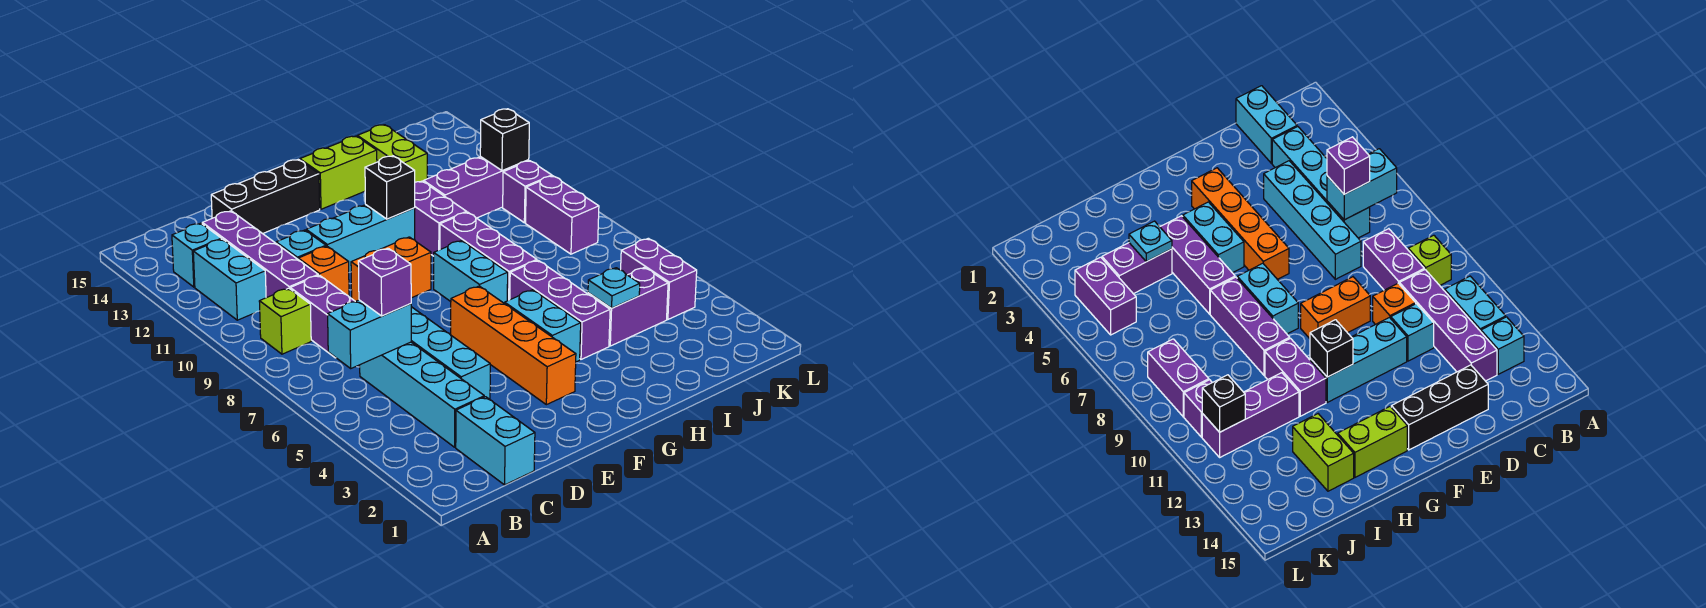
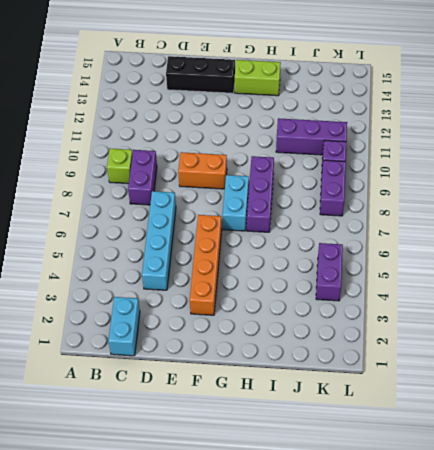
none -> cyan brick B11:B12 level 1
none -> cyan brick B13 level 1
none -> cyan brick C3:C6 level 1
none -> purple brick C10:C13 level 1

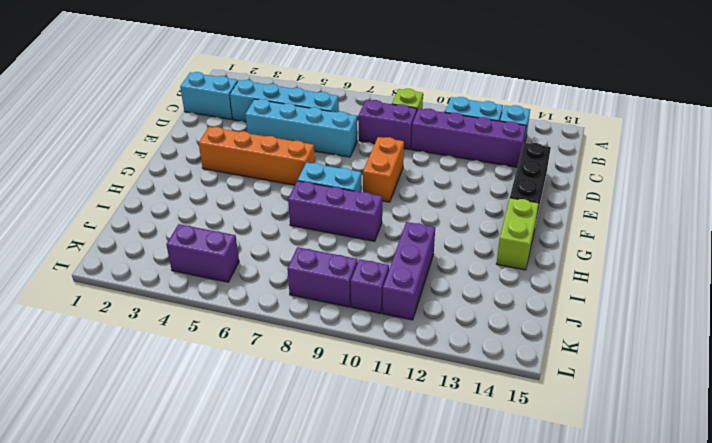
none -> orange brick D10 level 1
none -> cyan brick D11 level 1
none -> cyan brick E11:G11 level 1
none -> cyan brick G4:G5 level 1

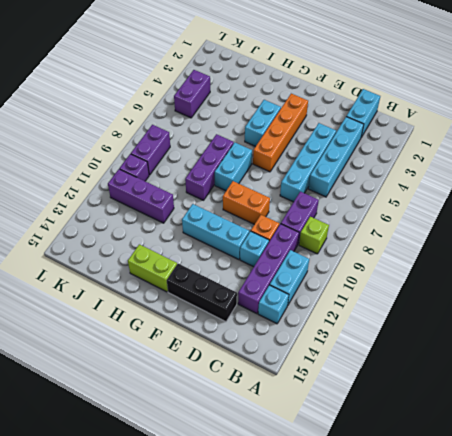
none -> purple brick H4:H6 level 1
none -> purple brick H10:H11 level 1
none -> purple brick I4:J4 level 1
none -> lime brick I13:I14 level 1

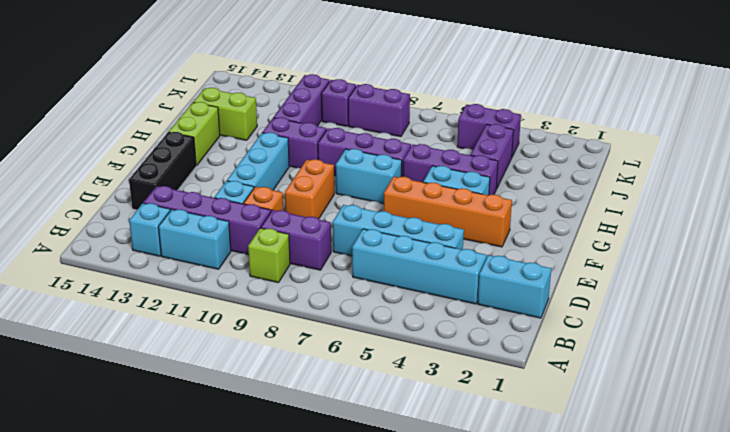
none -> cyan brick B6:C6 level 2
none -> black brick G11 level 2
none -> cyan plate I4 level 2
none -> black brick K11 level 2

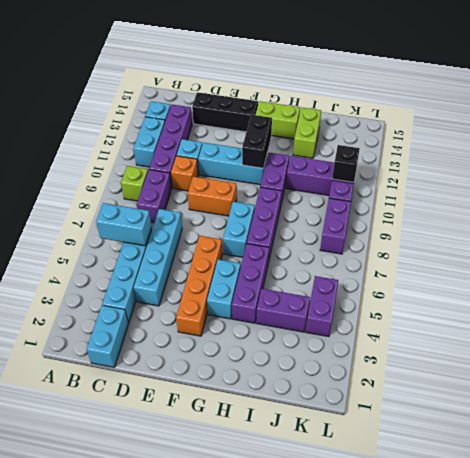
black brick G11:G12 level 2 -> black brick G11 level 2
none -> cyan plate I4 level 2
none -> purple brick C6 level 3

